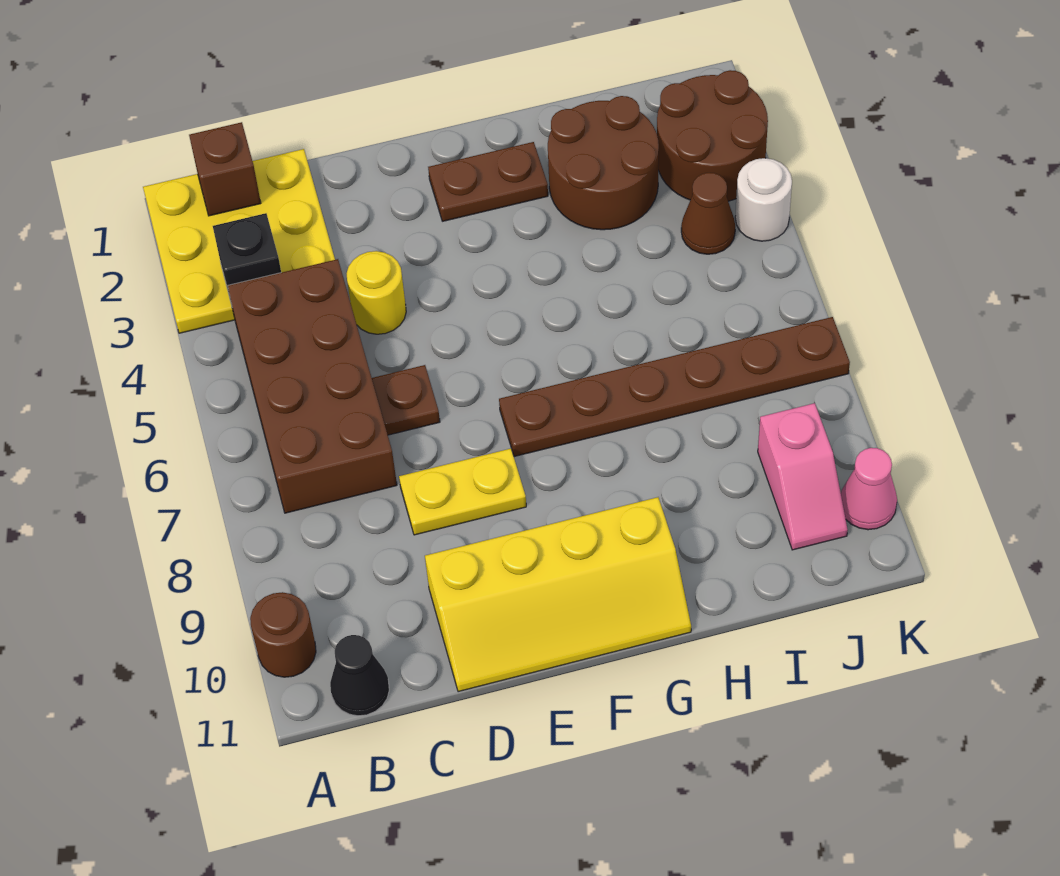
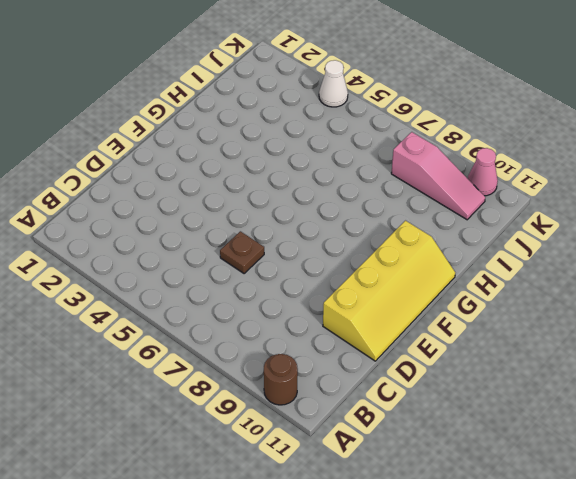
pink slope J8:J10 level 1 top 8 -> pink slope J9:J10 level 1 top 9
white cone K4 level 1 -> white round brick K4 level 1
none -> yellow plate A1:C3 level 1
none -> brown brick B4:C7 level 1
none -> black cone B11 level 1

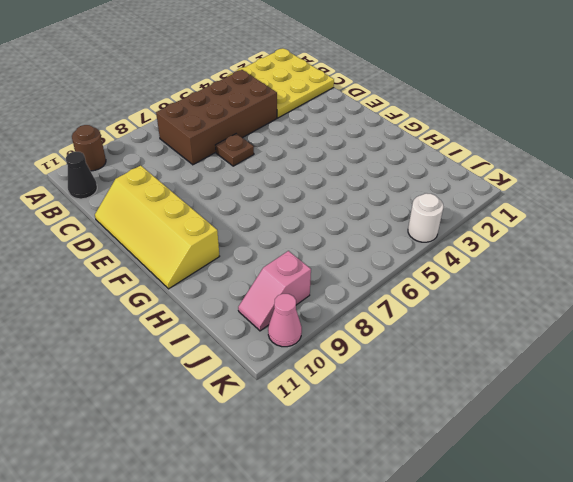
none -> yellow round brick D4 level 1
none -> yellow plate D8:E8 level 1
none -> brown plate F2:G2 level 1

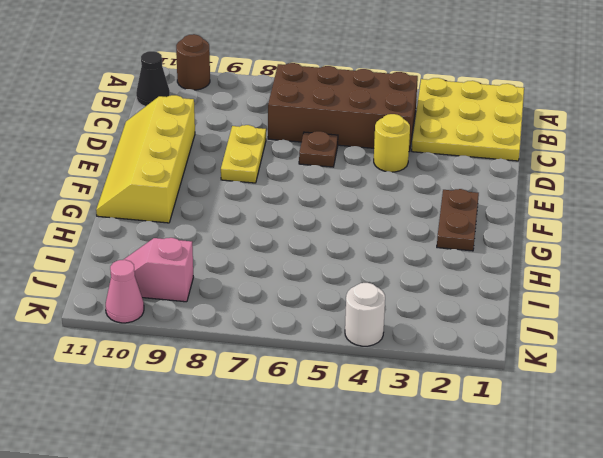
none -> brown plate F7:K7 level 1
none -> brown round brick H2:I3 level 1
none -> brown round brick J2:K3 level 1

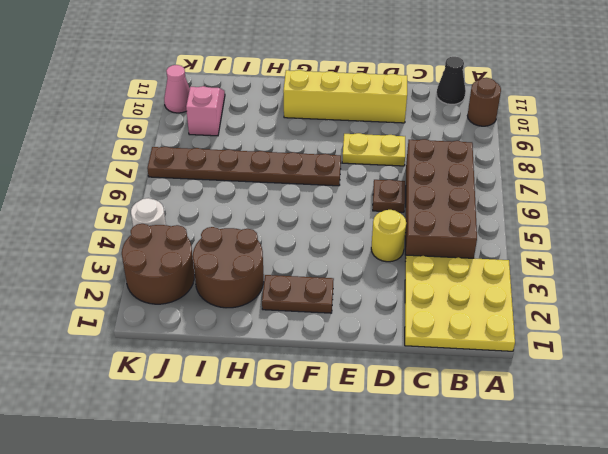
none -> brown cone J4 level 1
none -> brown brick B1 level 2
none -> black brick B3 level 2

